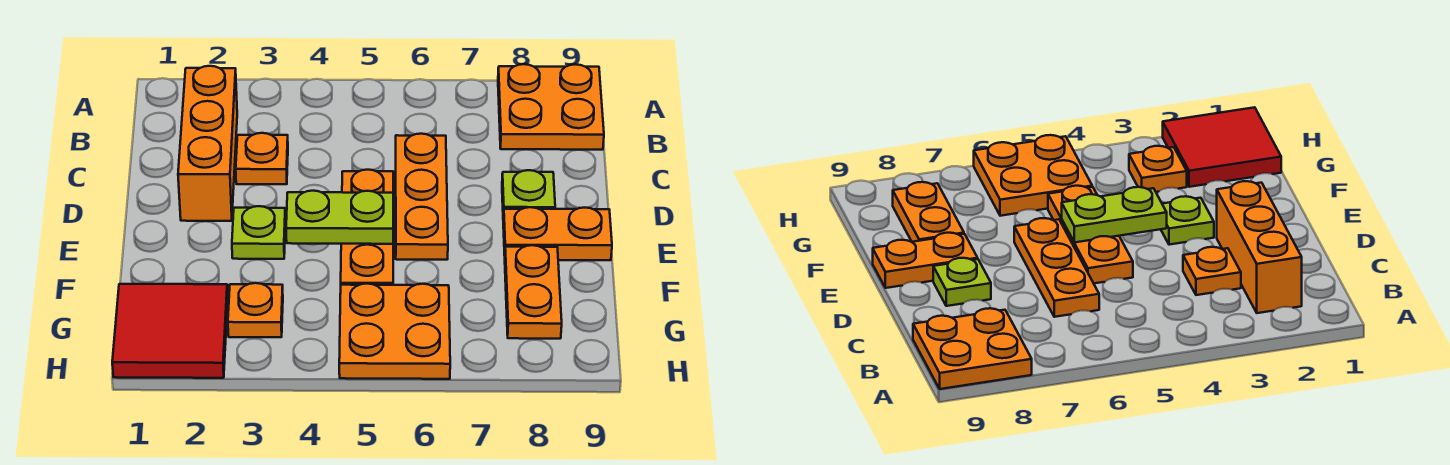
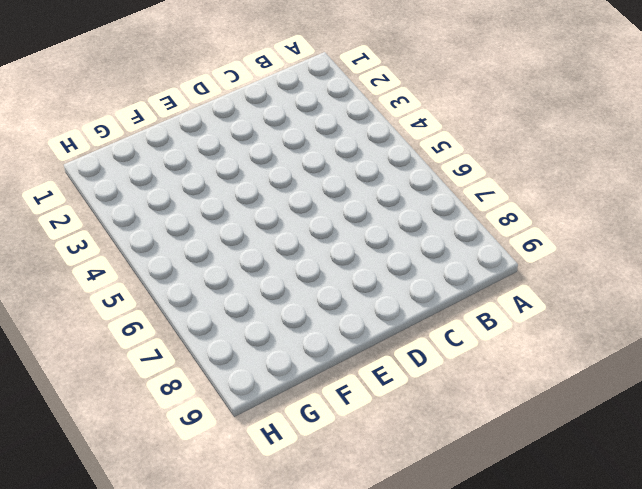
none -> orange plate A8:B9 level 1
none -> orange brick B2:D2 level 1
none -> orange plate C3 level 1

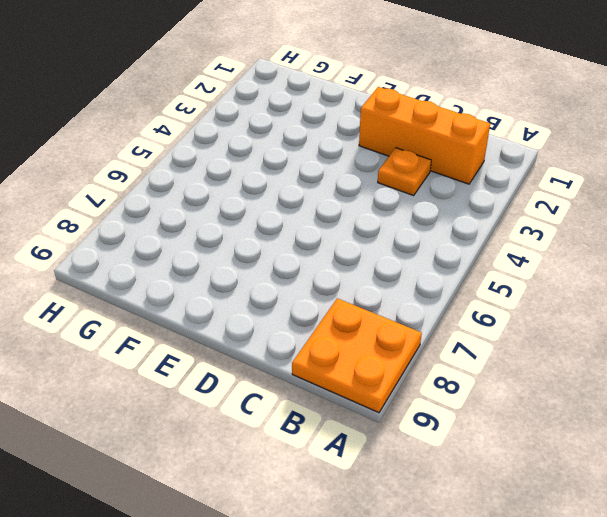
none -> orange plate C6:E6 level 1
none -> orange plate D5:F5 level 1
none -> lime plate D8 level 1

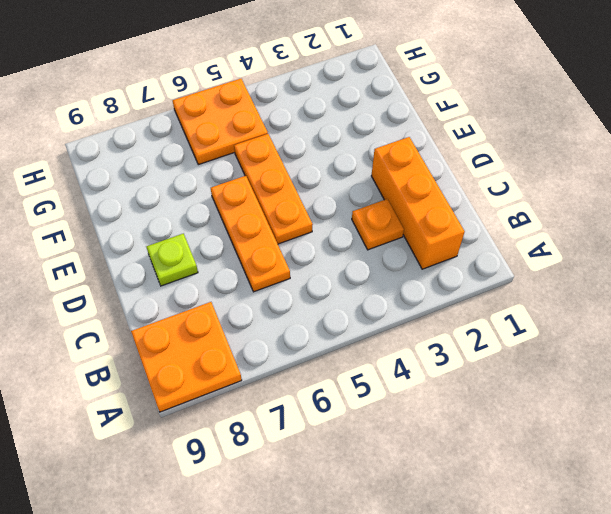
none -> lime plate E3 level 1
none -> orange plate E8:E9 level 1
none -> orange plate F8:G8 level 1

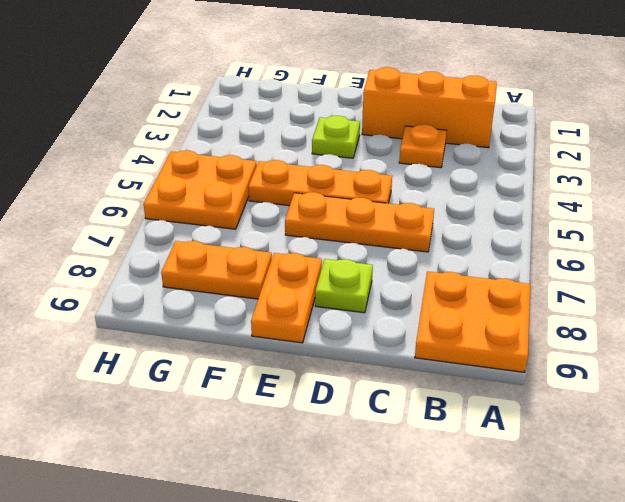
none -> red tile G1:H2 level 1
none -> orange plate G3 level 1
none -> lime plate E4:E5 level 2

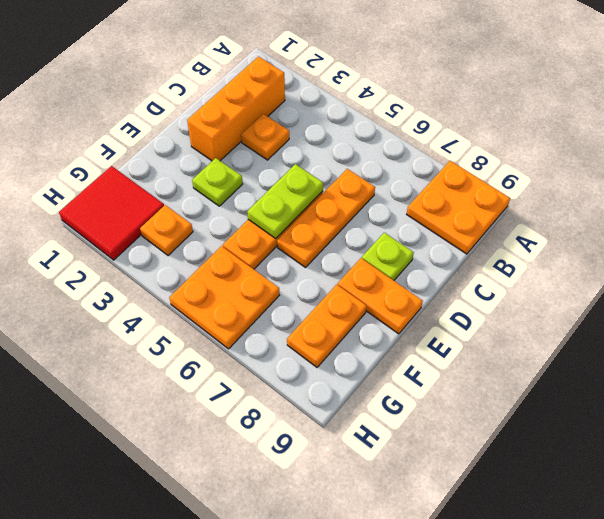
lime plate D5:E5 level 2 -> lime plate E4:E5 level 2

